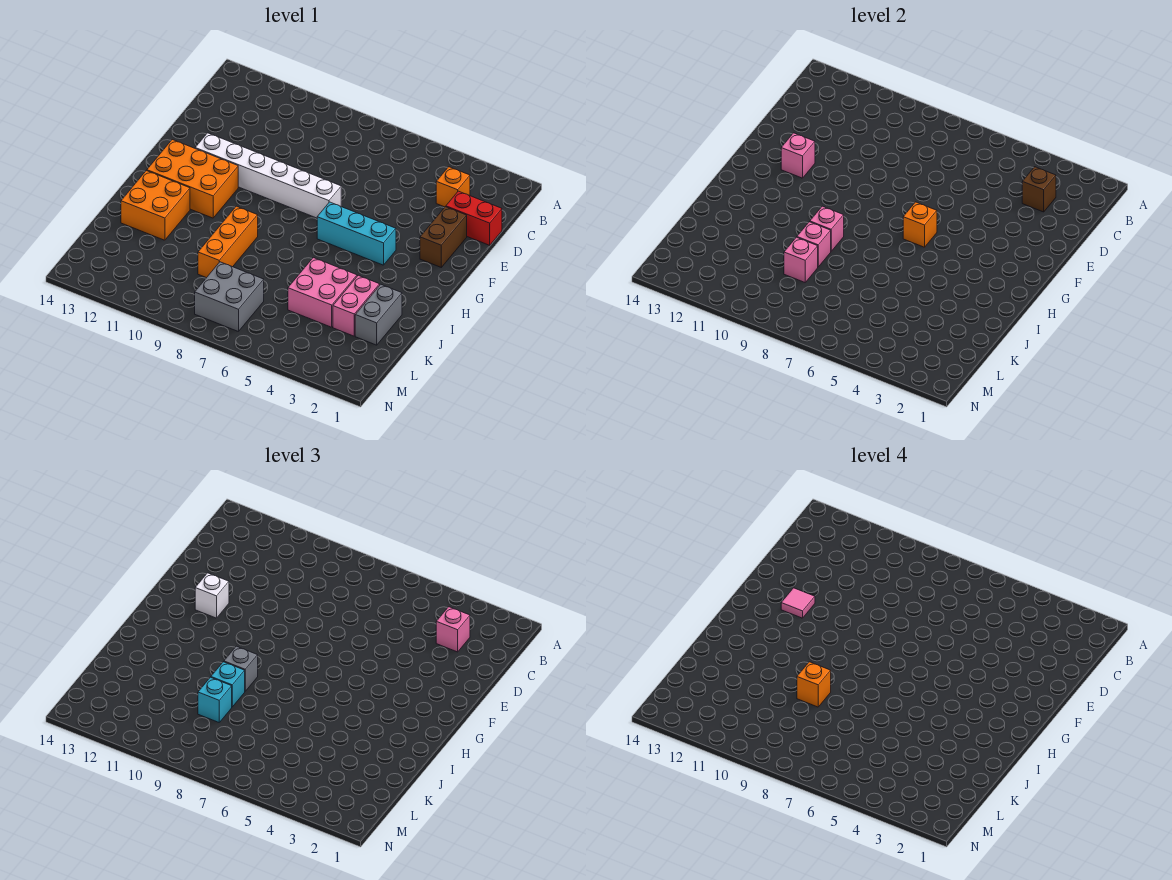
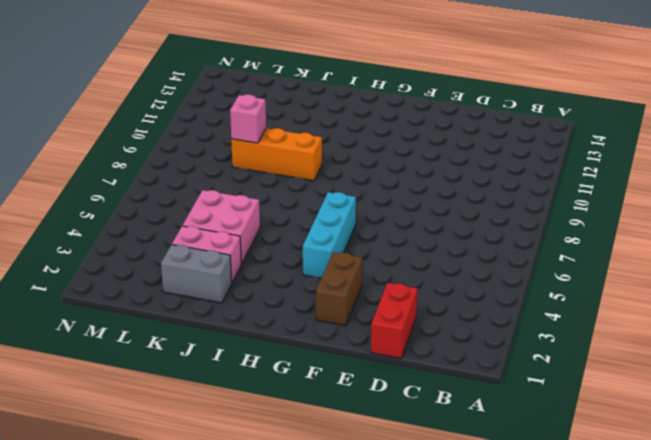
brown brick F2:F3 level 1 -> brown brick E2:F2 level 1
none -> orange brick C3 level 1
none -> white brick F7:F12 level 1
none -> orange brick G11:H13 level 1

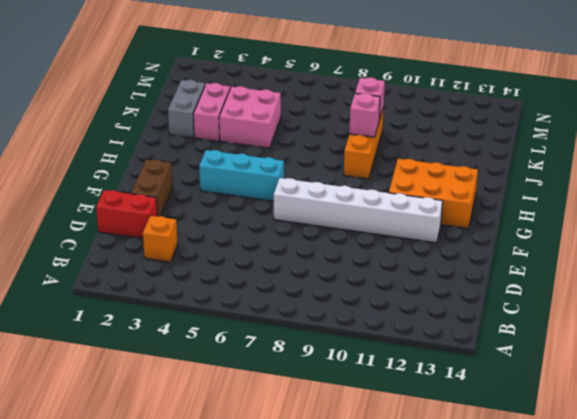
none -> orange brick I12:J13 level 1
none -> grey brick L7:M8 level 1
none -> brown brick C3 level 2

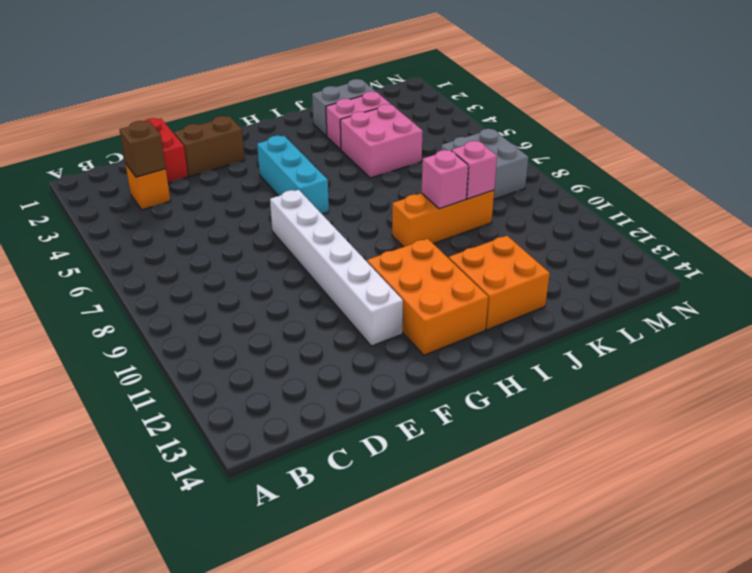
none -> pink brick F12 level 2
none -> orange brick G6 level 2
none -> pink brick I9 level 2

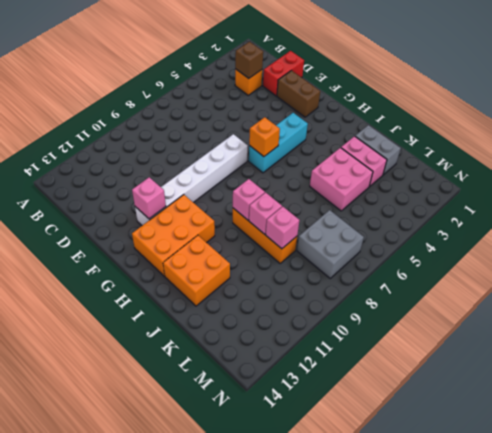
none -> pink brick C3 level 3
none -> white brick F12 level 3
none -> grey brick I9 level 3

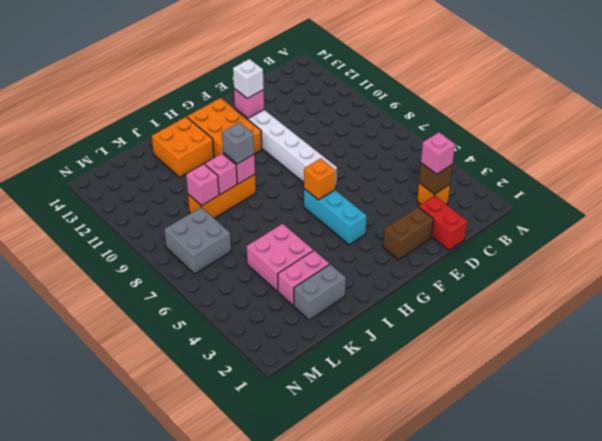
none -> cyan brick J9 level 3
none -> cyan brick K9 level 3
none -> pink tile F12 level 4

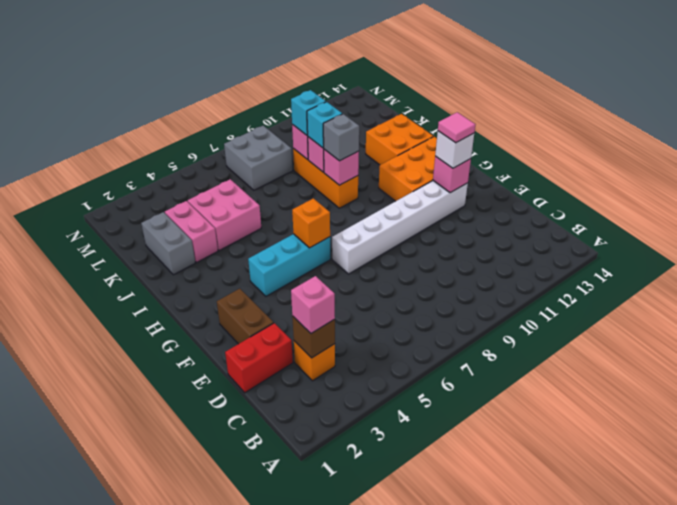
none -> orange brick J9 level 4

